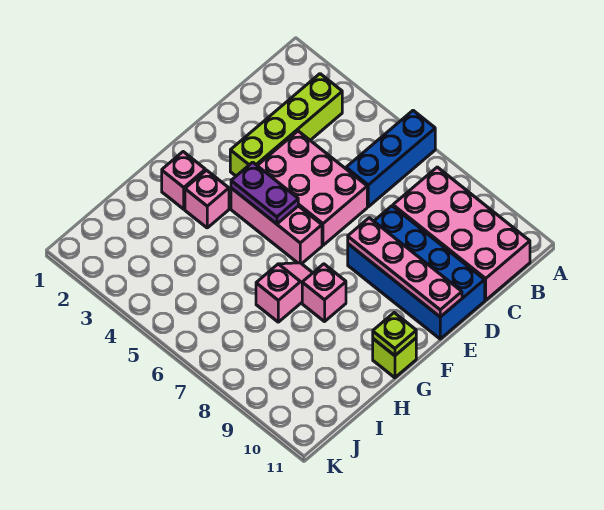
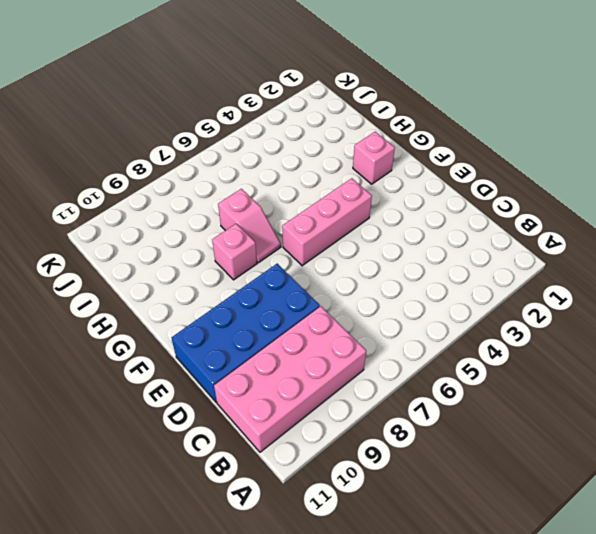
none -> blue brick A6:C6 level 1
none -> lime brick B3:E3 level 1
none -> pink brick D4:E6 level 1

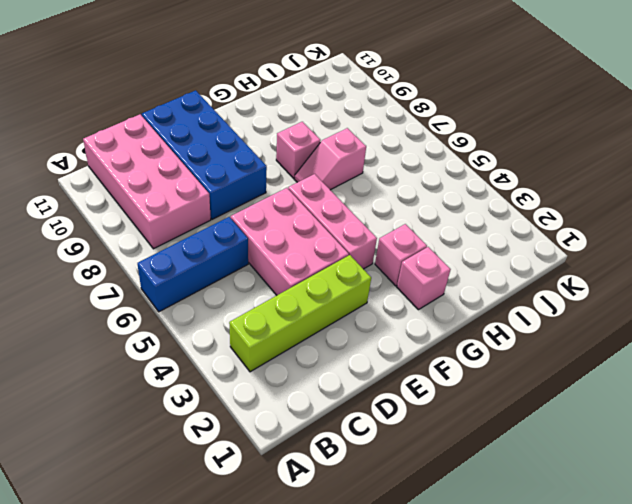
none -> lime brick G11 level 1
none -> pink plate E8:E11 level 2
none -> purple plate F4:F5 level 2

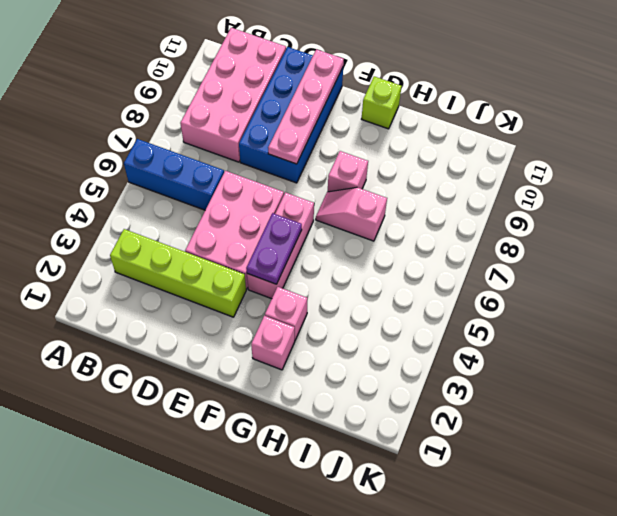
none -> lime plate G11 level 2

